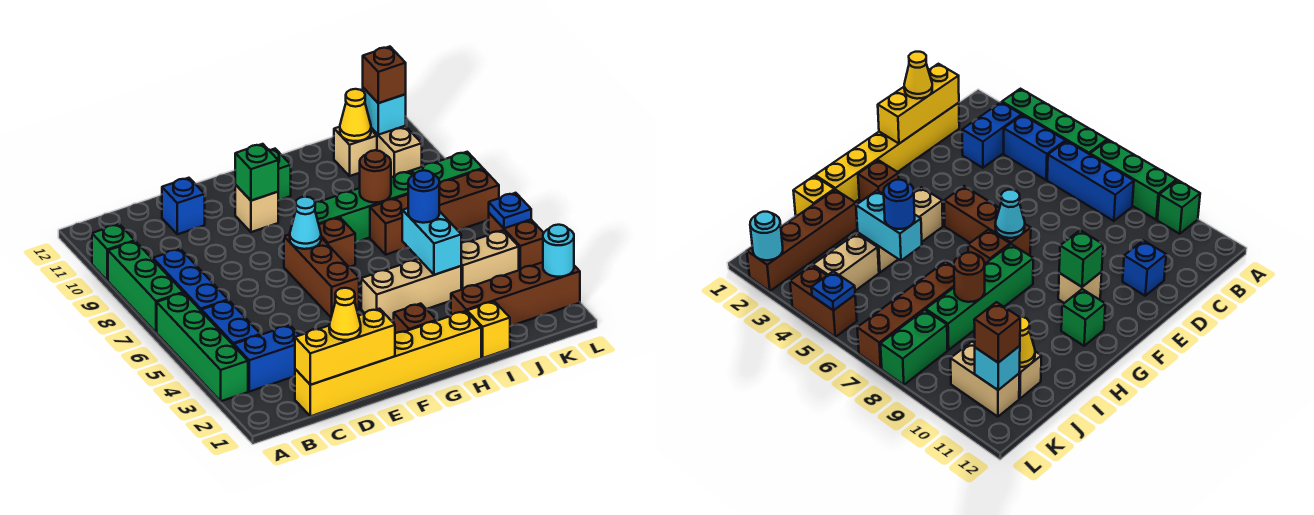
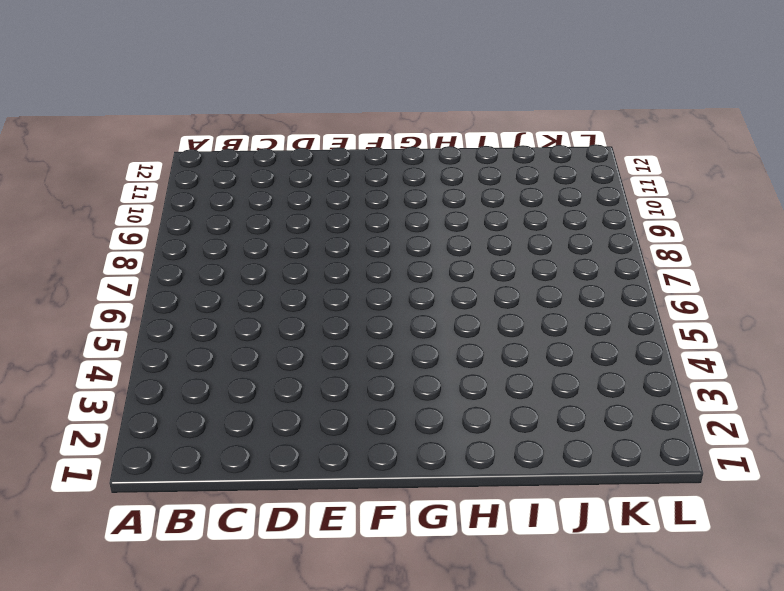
none -> green brick A3:A6 level 1
none -> green brick A7:A9 level 1
none -> green brick A10 level 1
none -> blue brick B3:C3 level 1

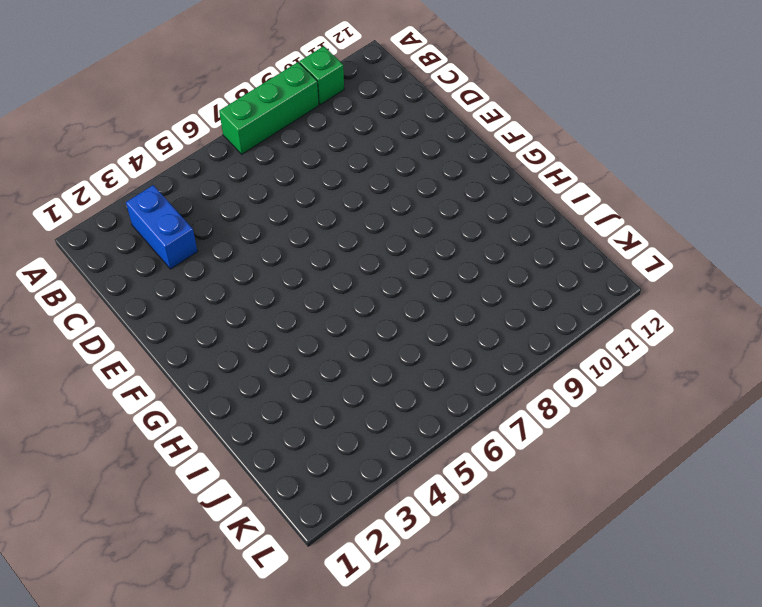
none -> green brick A3:A6 level 1
none -> blue brick B4:B5 level 1
none -> blue brick B6:B8 level 1
none -> yellow brick C1:H1 level 1

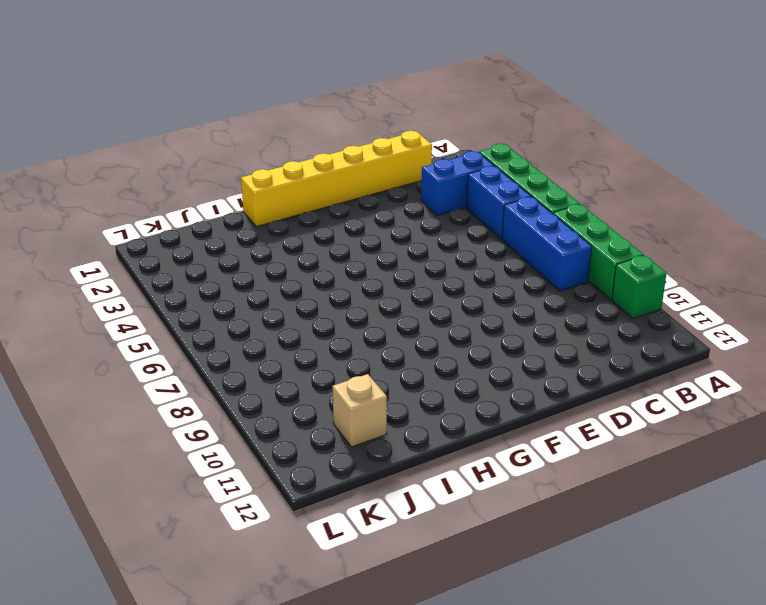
none -> blue brick D11 level 1
none -> brown brick F5:F7 level 1
none -> tan brick F10 level 1
none -> brown brick G2 level 1

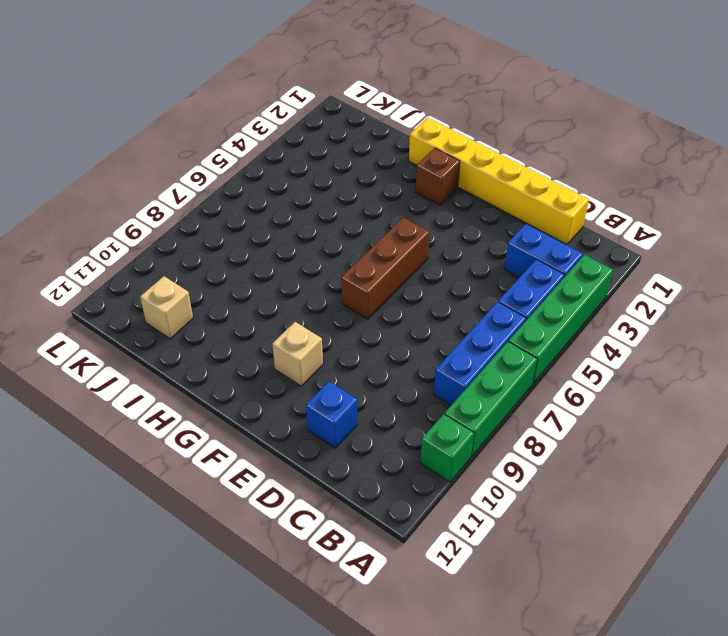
none -> tan brick G4:I4 level 1
none -> brown brick G7 level 1
none -> green brick G8:J8 level 1
none -> green brick G11 level 1

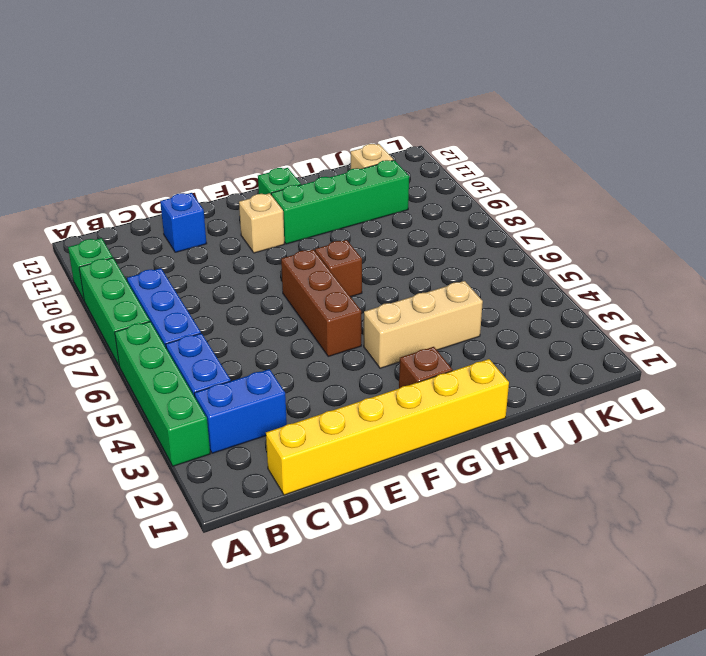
green brick G10:J10 level 1 -> green brick G8:J8 level 1
none -> yellow brick I1 level 1
none -> brown brick I2:L2 level 1
none -> brown brick I7:L7 level 1
none -> tan brick J4:K4 level 1

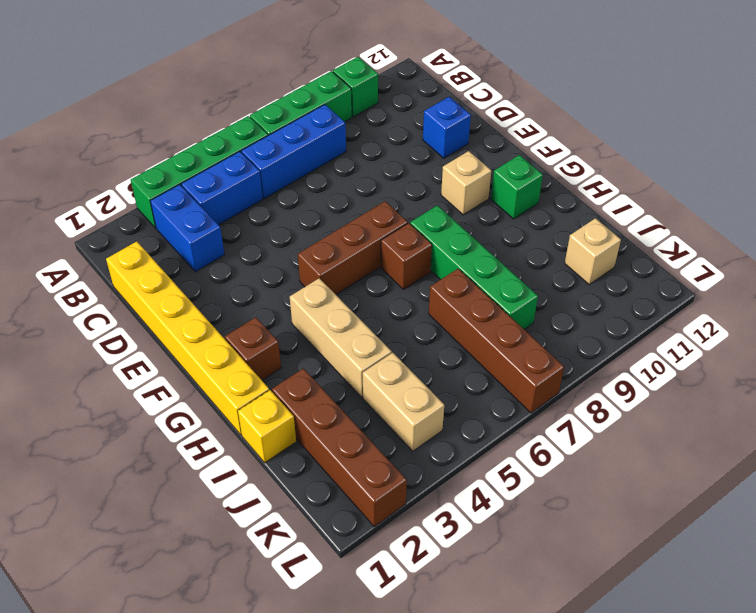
none -> green brick K8:L8 level 1
none -> tan brick K10:K11 level 1
none -> brown brick L4:L5 level 1
none -> yellow brick C1:E1 level 2

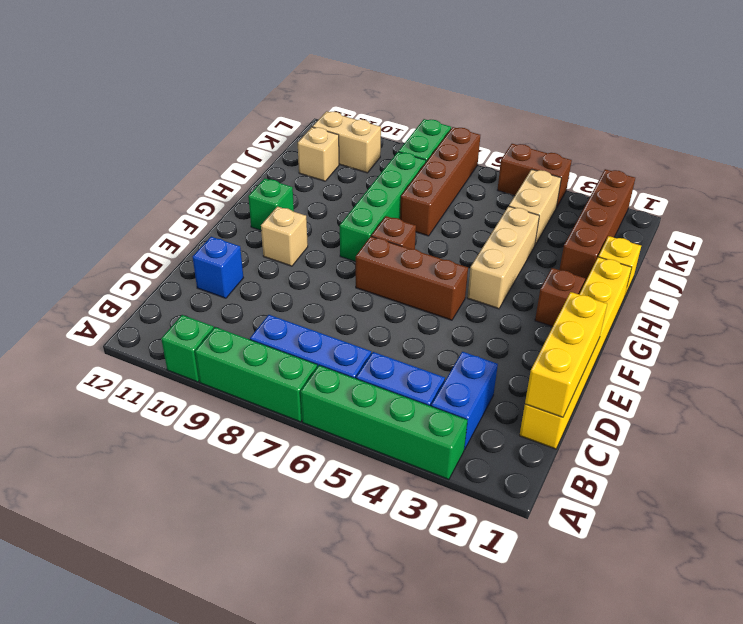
none -> cyan cone F7 level 2
none -> green brick F10 level 2
none -> cyan brick I4:I5 level 2
none -> brown round brick I8 level 2

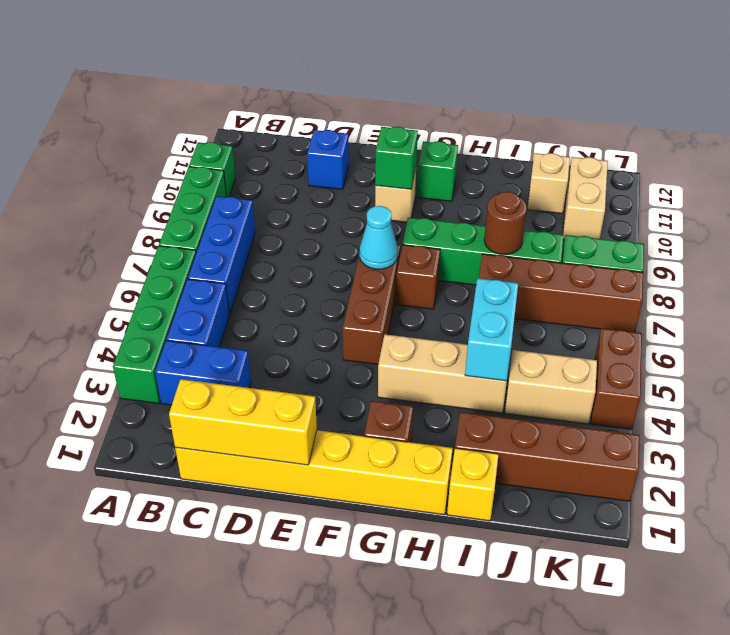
none -> yellow cone J11 level 2
none -> cyan brick K11 level 2
none -> cyan round brick L2 level 2
none -> blue plate L5 level 2

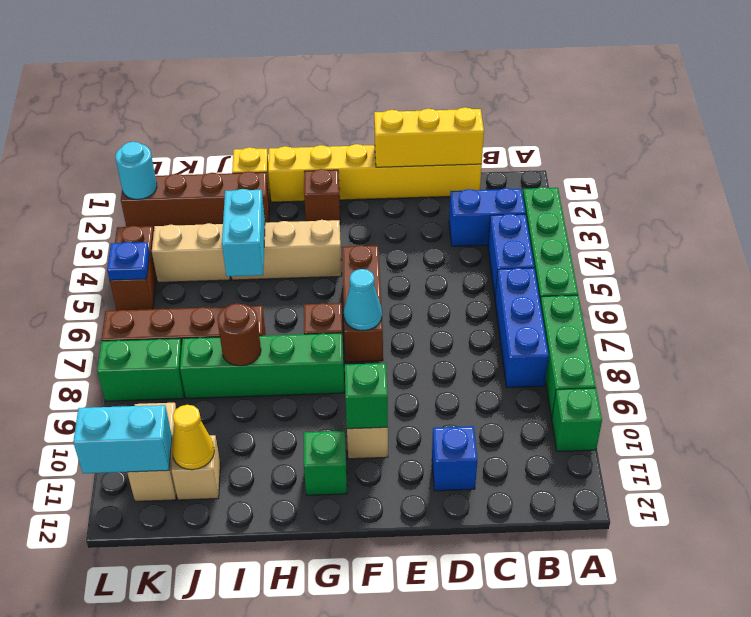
cyan brick K11:L11 level 2 -> cyan brick K11 level 2
none -> yellow cone D1 level 3
none -> blue round brick I5 level 3
none -> brown brick K11 level 3

